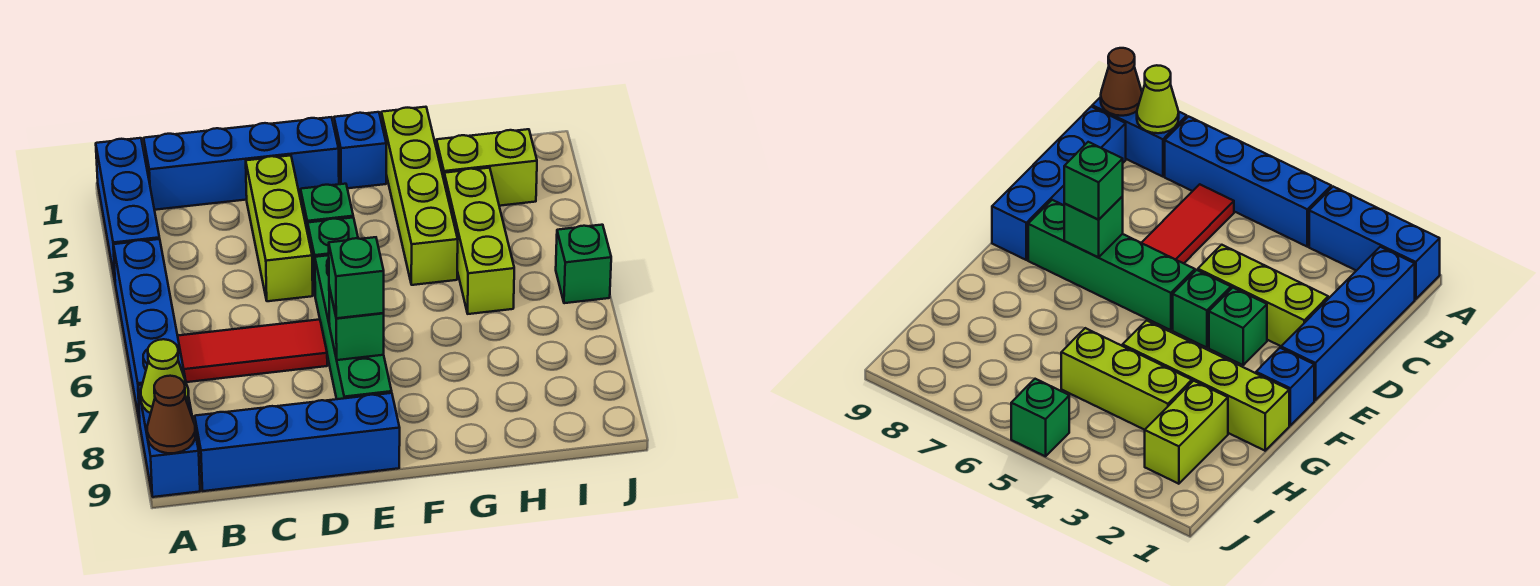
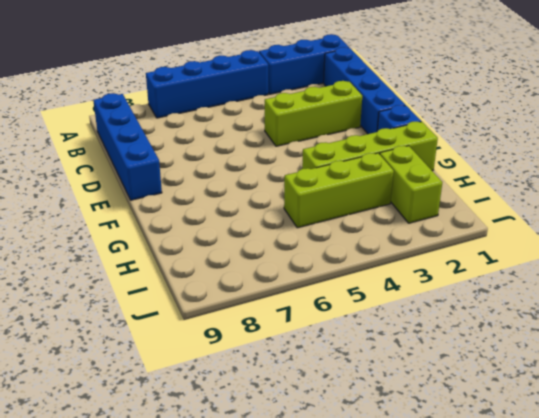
none -> blue brick A8:A9 level 1
none -> red tile B6:D6 level 1
none -> green brick E3 level 1

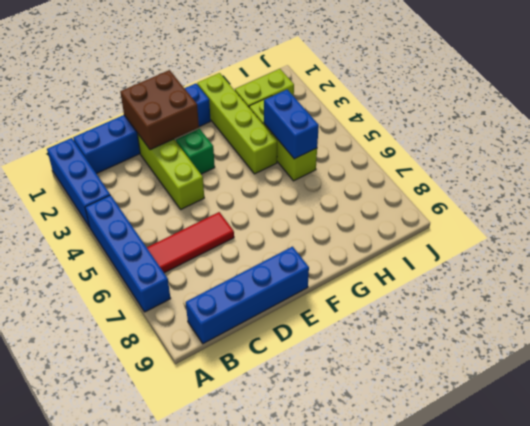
brown brick D1:E2 level 2 -> none
blue brick H4:H5 level 2 -> blue brick A8:A9 level 1
none -> green brick E4 level 1
none -> green brick E5:E8 level 1
none -> green brick J5 level 1

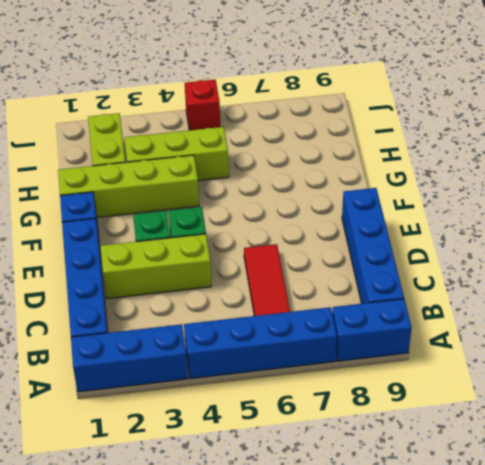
red brick J5 level 1 -> green brick J5 level 1
none -> green brick E5:E8 level 1
none -> lime cone A8 level 2
none -> brown cone A9 level 2

